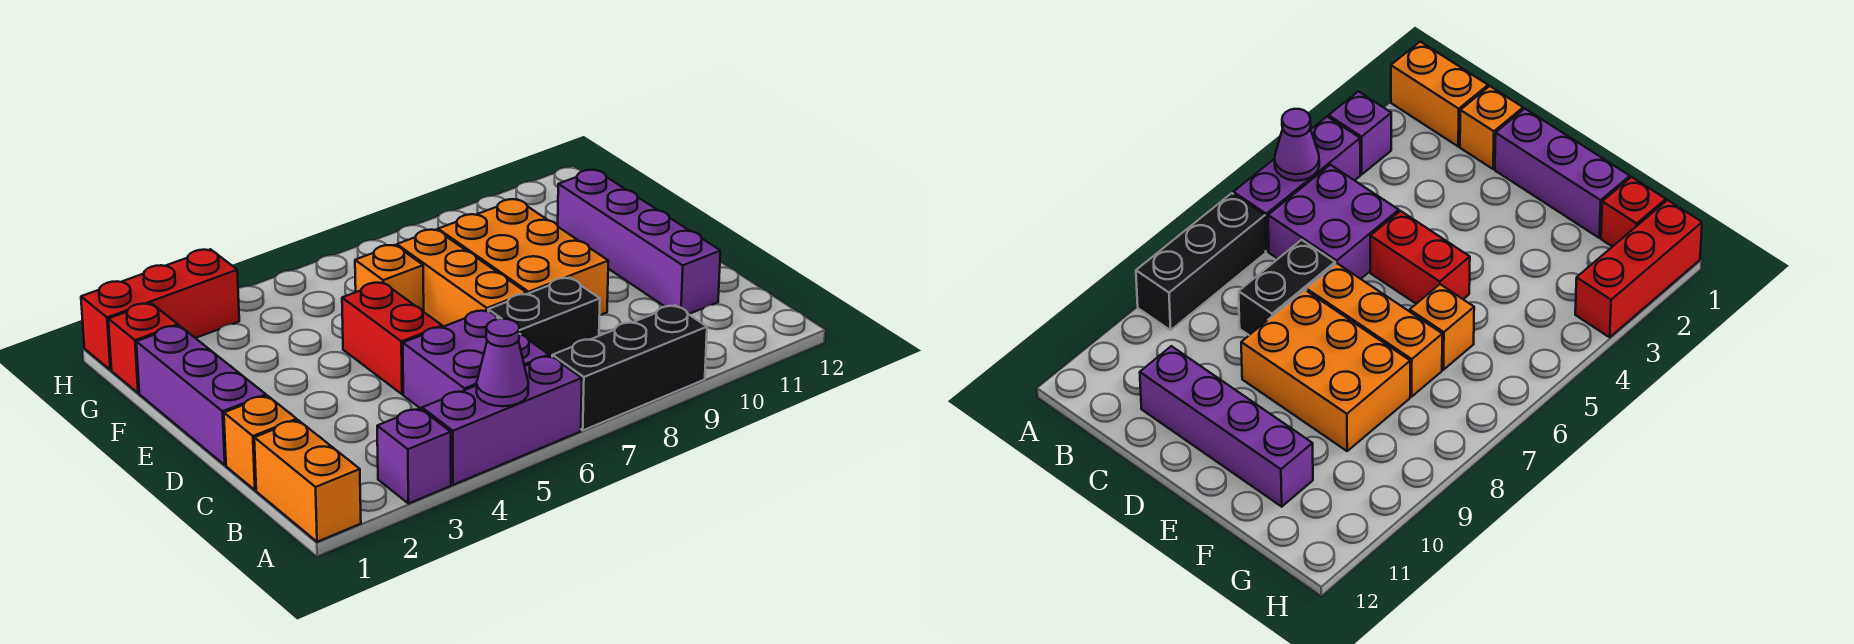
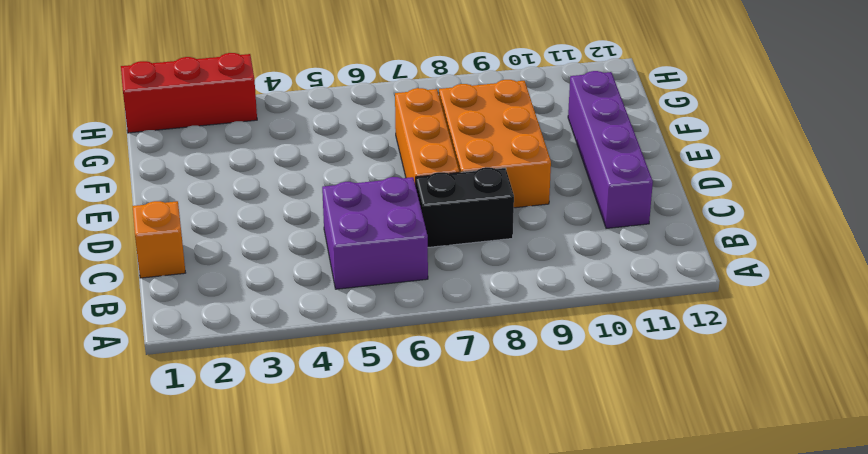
none -> orange brick A1:B1 level 1
none -> purple brick A3 level 1
none -> purple brick A4:A6 level 1

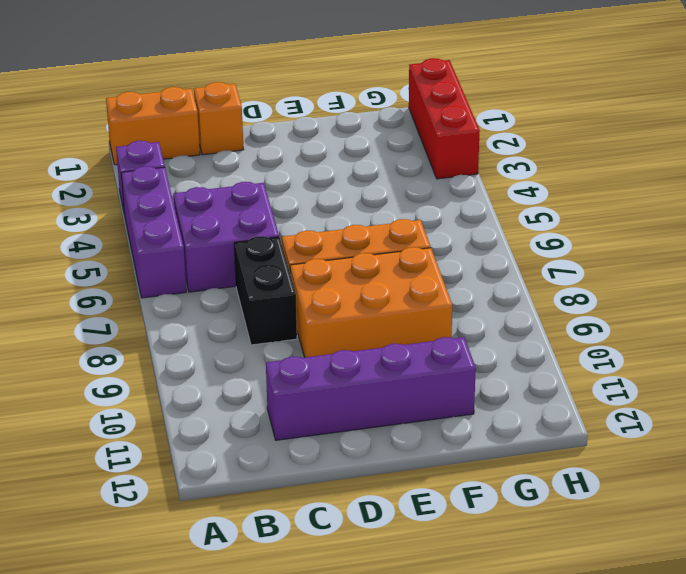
none -> black brick A7:A9 level 1
none -> purple brick D1:F1 level 1
none -> red brick D5:E5 level 1

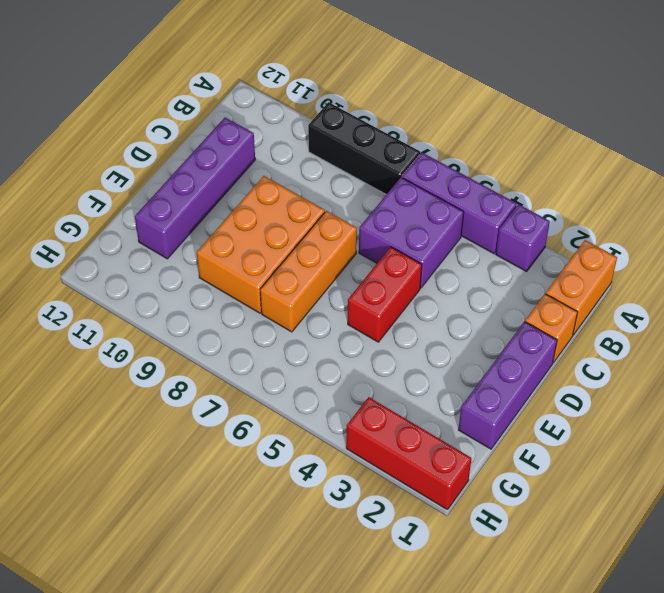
none -> black brick C7:C8 level 1
none -> orange brick F6 level 1
none -> red brick G1 level 1

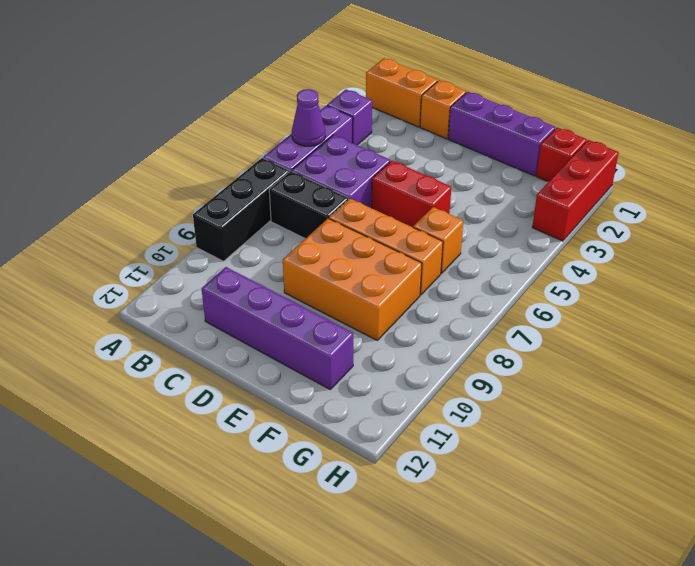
black brick B7:C7 level 1 -> black brick C7:C8 level 1

